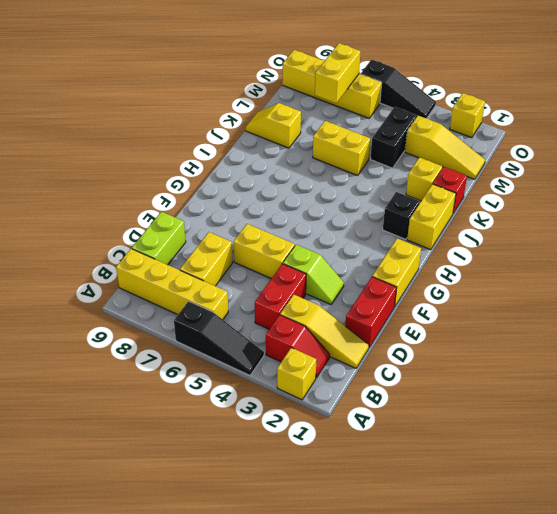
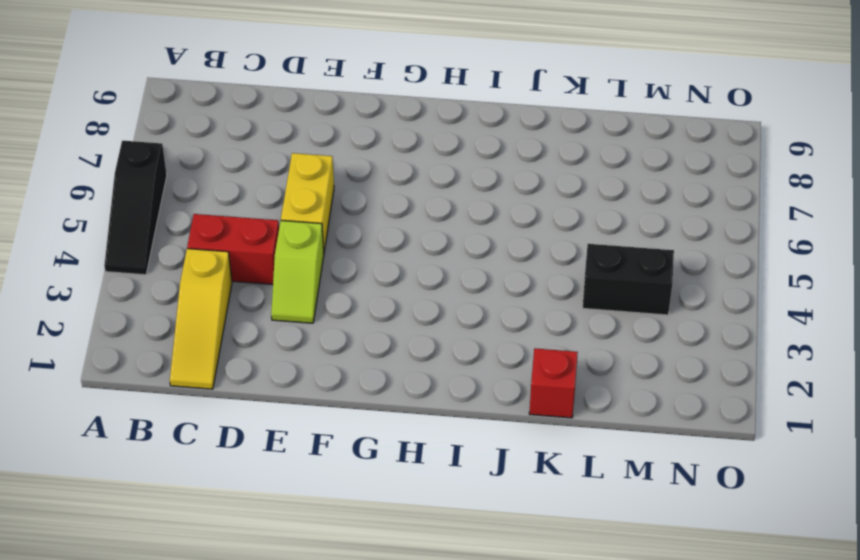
none -> yellow brick A2 level 1
none -> red slope B2:B3 level 1 top 3
none -> yellow brick B6:B9 level 1

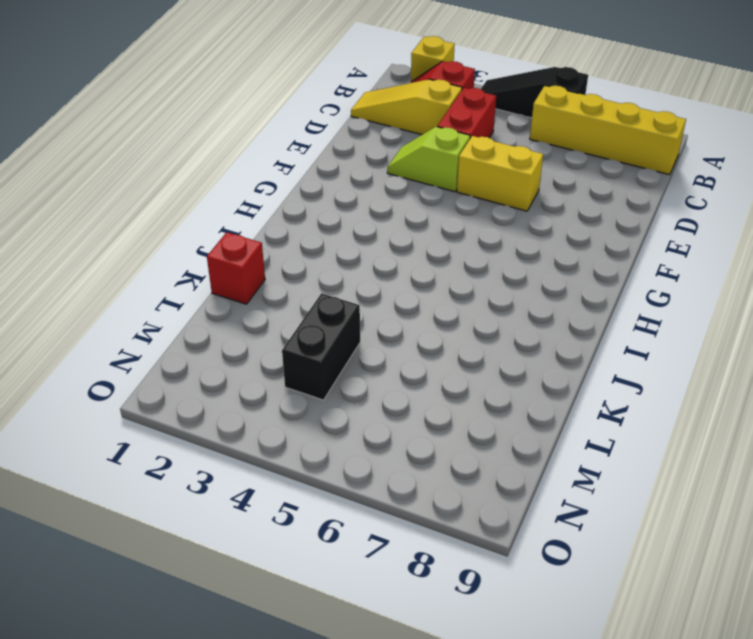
none -> yellow brick C7:D7 level 1
none -> lime brick C9:D9 level 1
none -> red brick D1:E1 level 1

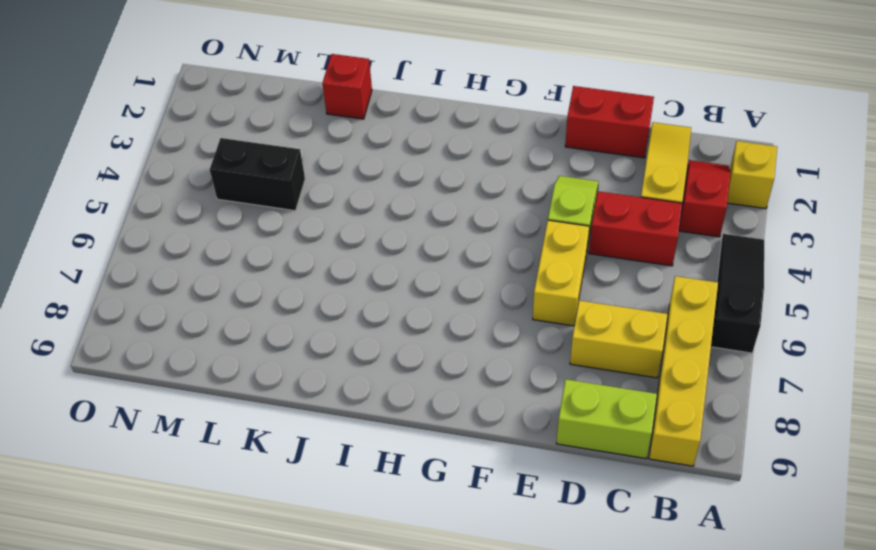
none -> yellow brick F1:G1 level 1
none -> yellow brick I1:J1 level 1
none -> black brick I2 level 1

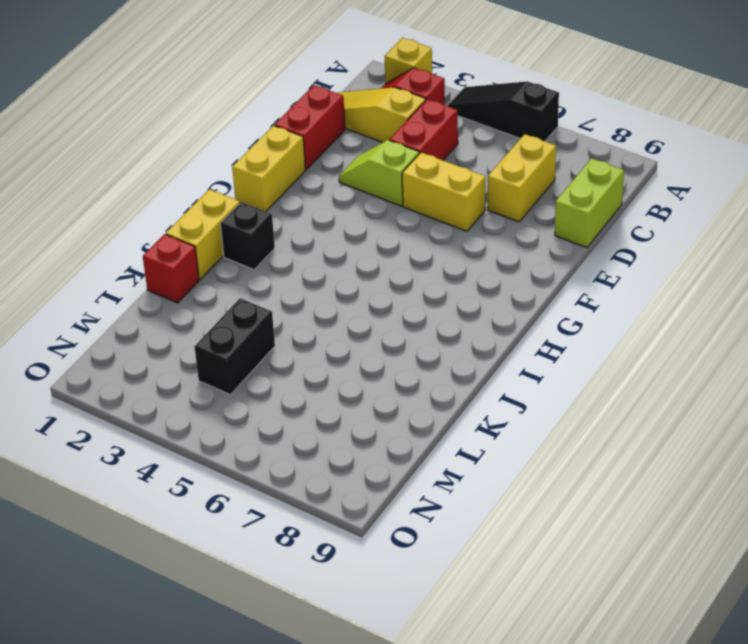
none -> yellow brick B6:B9 level 1
none -> yellow brick K2 level 1
none -> yellow brick K5:K6 level 1

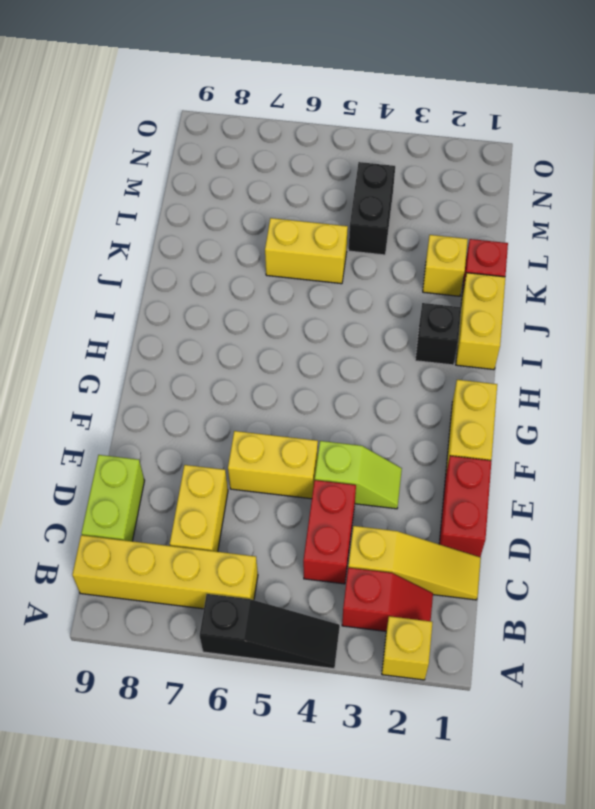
none -> yellow slope K8:K9 level 1 top 8
none -> yellow slope M1:M3 level 1 top 3
none -> yellow brick N6:N9 level 1

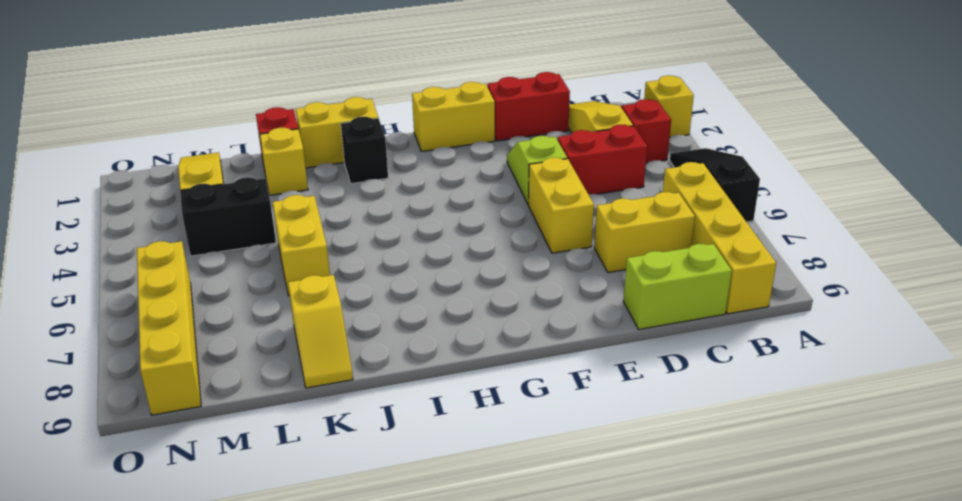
none -> yellow brick O2 level 1
none -> black slope O4:O6 level 1 top 6
none -> yellow brick M7:N7 level 2

